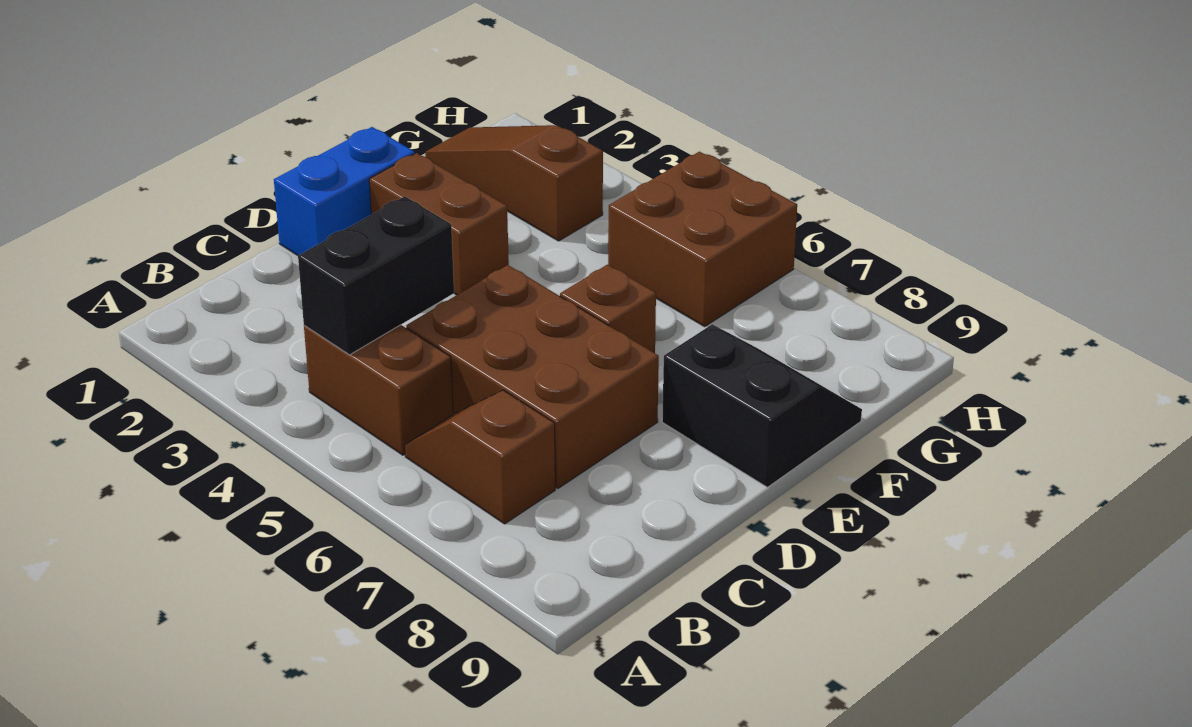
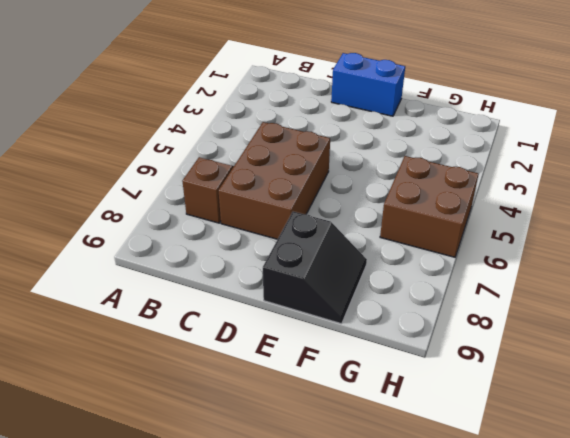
none -> brown brick B4:B5 level 1
none -> brown brick E2:E3 level 1

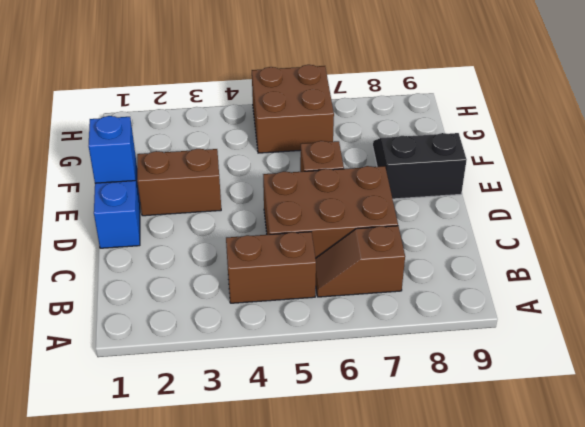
blue brick E1 level 2 -> none
none -> brown slope G1:G3 level 1 top 3
none -> black brick B4:C4 level 2

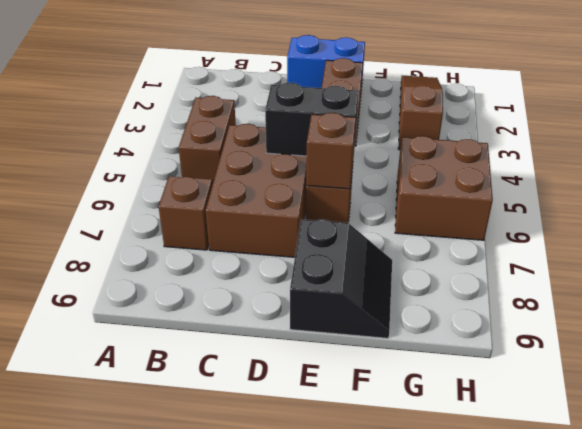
black brick D5:E5 level 2 -> black brick B4:C4 level 2
brown brick E6 level 2 -> none

